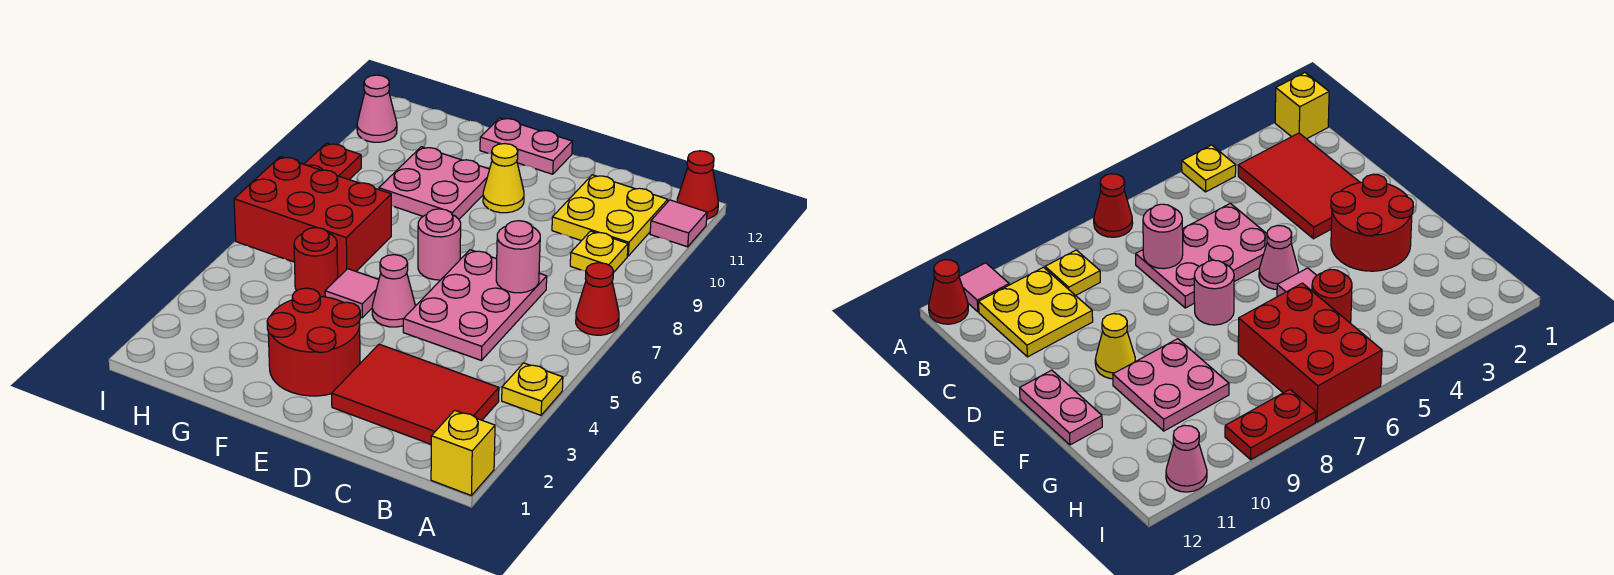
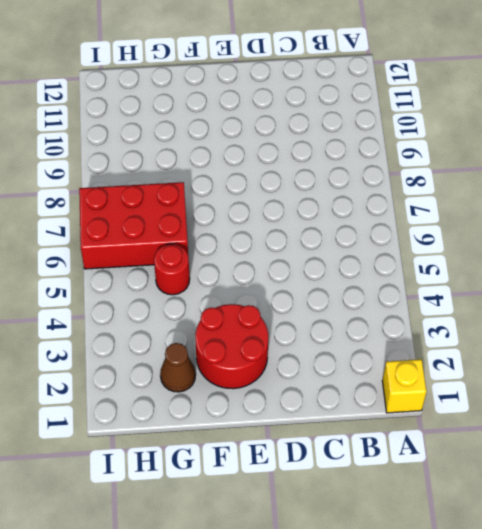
brown cone G2 level 1 -> none
none -> yellow plate A4 level 1
none -> red cone A7 level 1
none -> pink tile A11 level 1

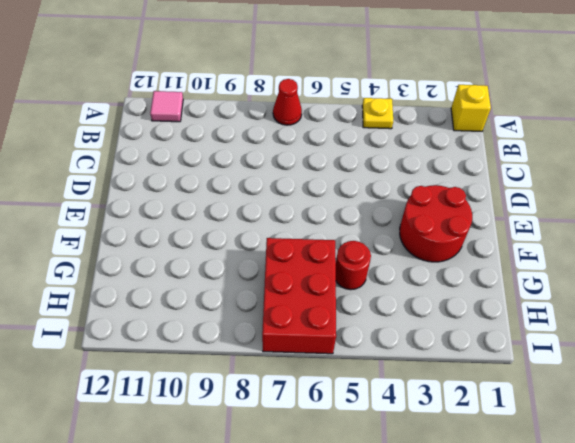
none -> red cone A12 level 1
none -> red tile B2:D3 level 1
none -> yellow plate B9 level 1

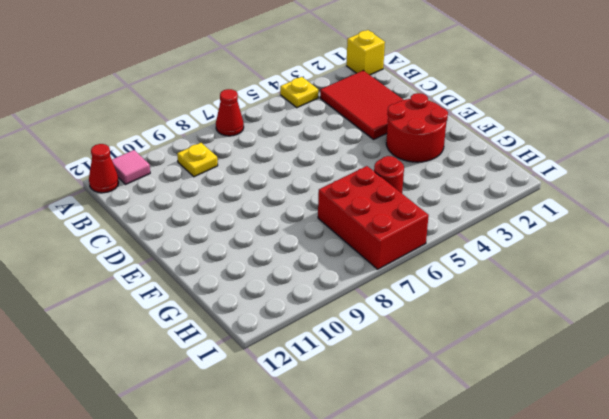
none -> yellow plate B10:C11 level 1
none -> pink plate C5:D7 level 1
none -> pink cone E5 level 1

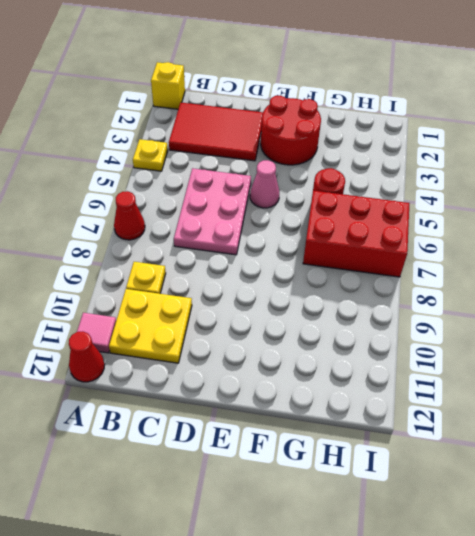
none -> pink round brick E7 level 1
none -> yellow cone E10 level 1
none -> pink plate E12:F12 level 1

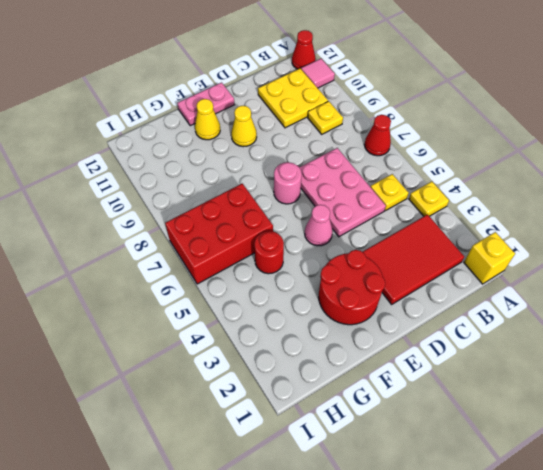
yellow plate B5 level 1 -> none
yellow cone F11 level 1 -> none
none -> pink tile F5 level 1
none -> pink plate F9:G10 level 1
none -> red plate I8:I9 level 1

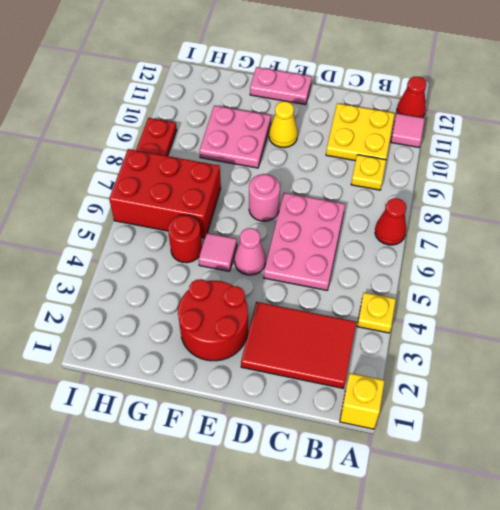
none -> pink cone I11 level 1
none -> pink round brick C7 level 2

